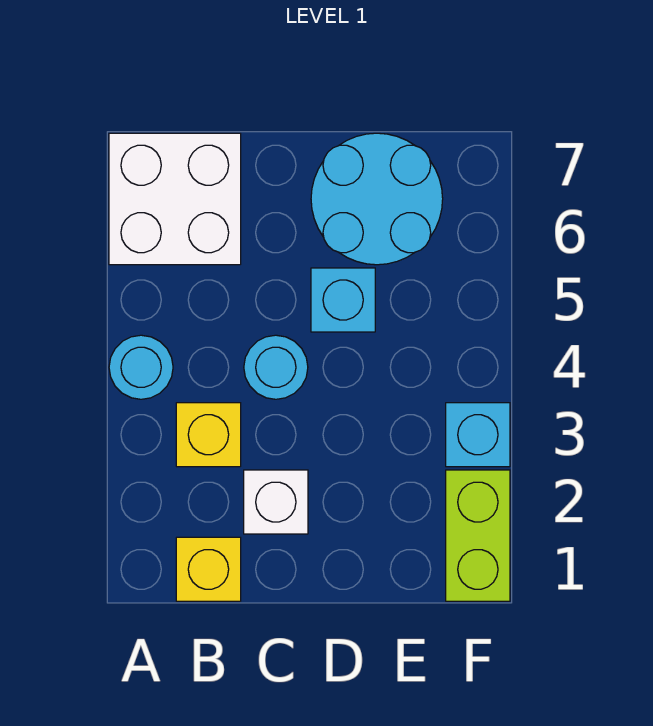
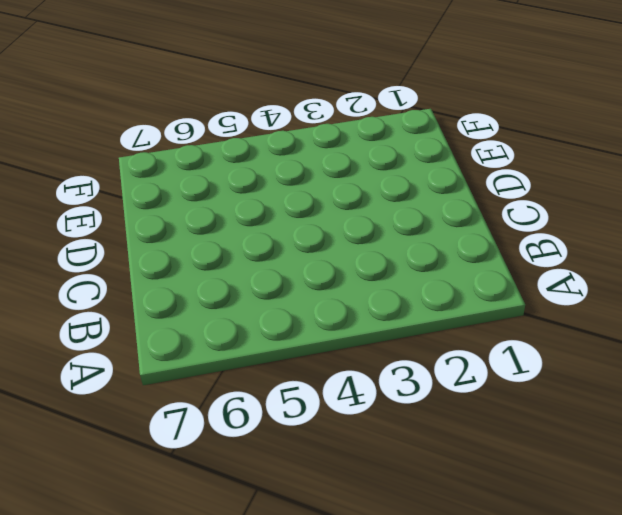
none -> cyan round brick A4 level 1
none -> white brick A6:B7 level 1

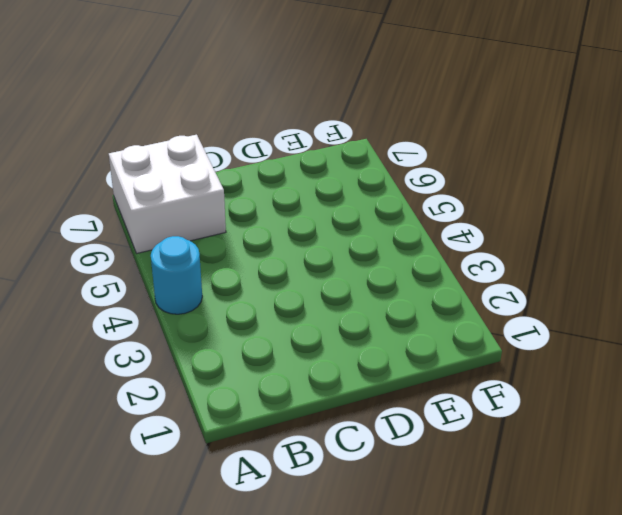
none -> yellow brick B1 level 1
none -> yellow brick B3 level 1

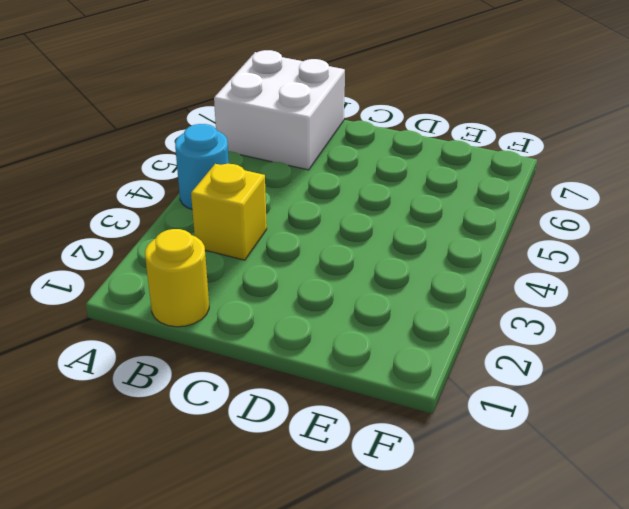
yellow round brick B1 level 1 -> yellow brick B1 level 1
none -> white brick C2 level 1
none -> cyan round brick C4 level 1

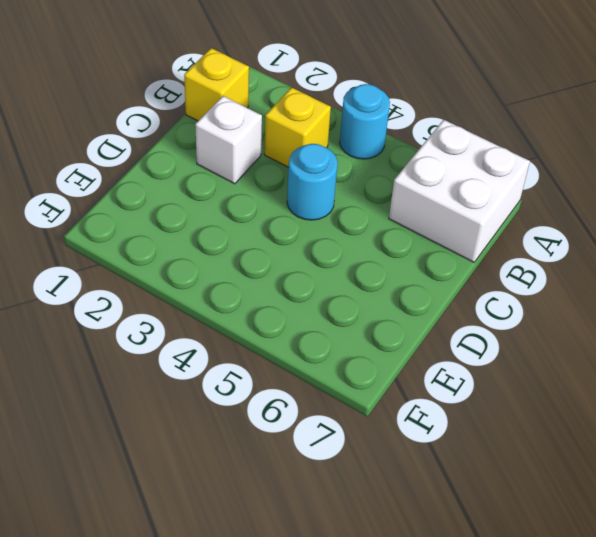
none -> cyan brick D5 level 1
none -> cyan round brick D6:E7 level 1

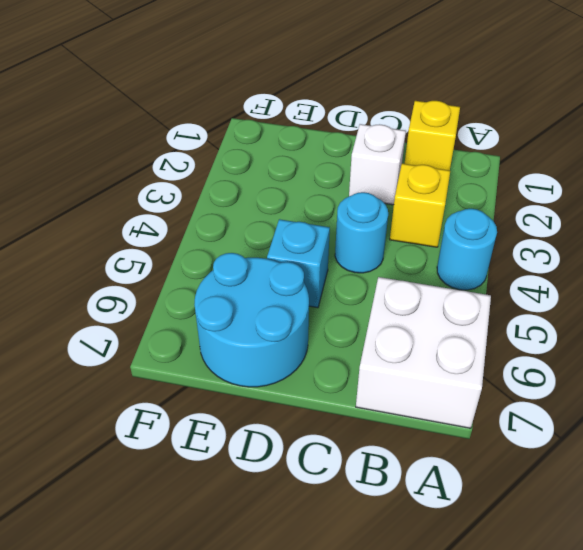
none -> lime brick F1:F2 level 1
none -> cyan brick F3 level 1

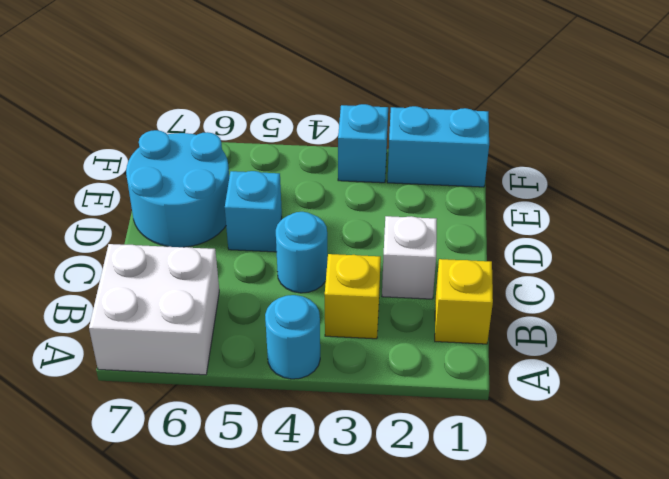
cyan brick F1:F2 level 1 -> lime brick F1:F2 level 1

